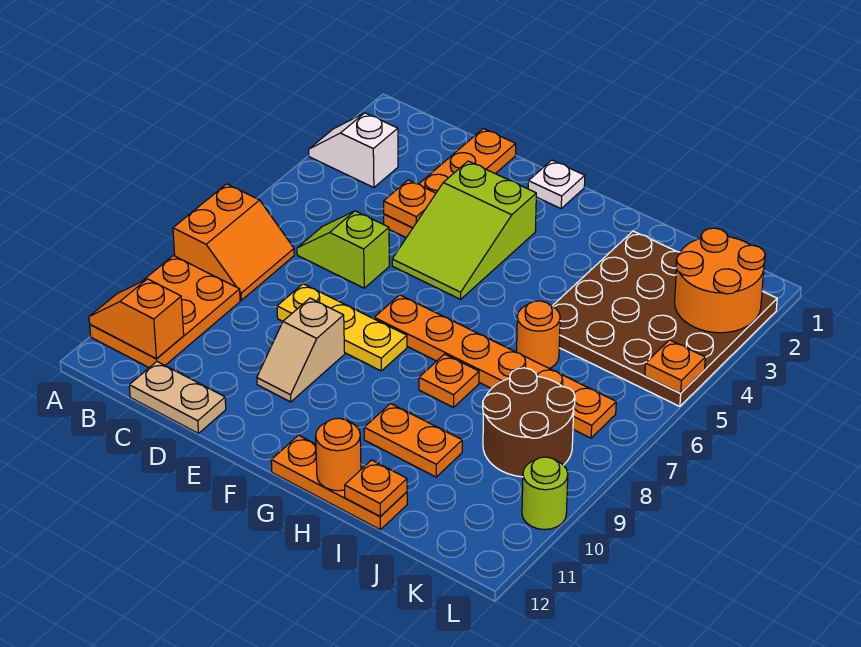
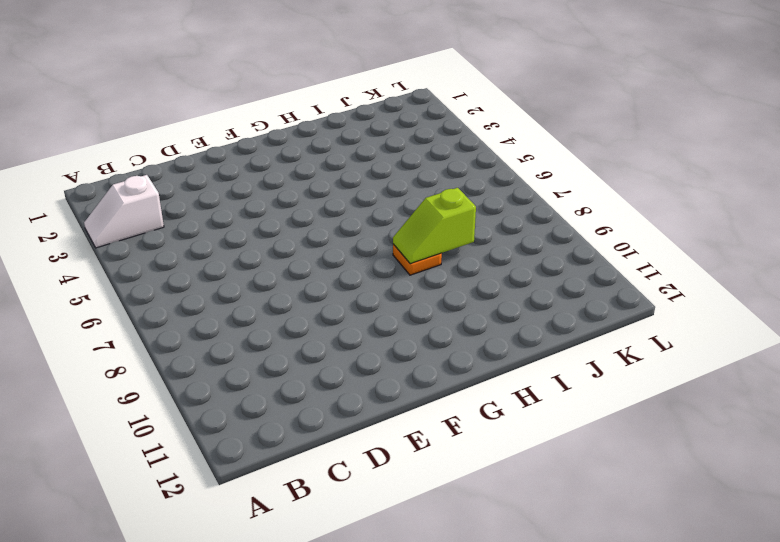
lime slope H8:I8 level 2 top I -> lime slope C6:D6 level 1 top D
none -> orange slope A7:B8 level 1 top A
none -> orange plate A9:B11 level 1
none -> tan plate C12:D12 level 1

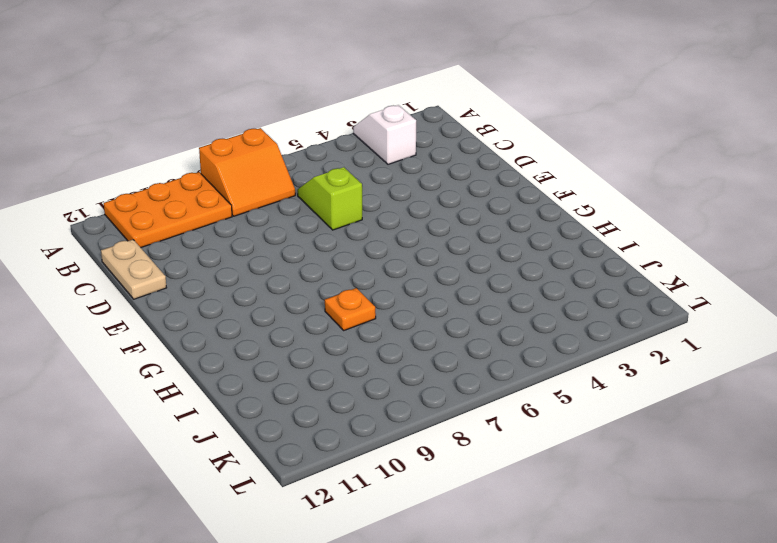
none -> orange plate D1:D4 level 1
none -> yellow plate D8:F8 level 1
none -> lime slope E3:F5 level 1 top 3

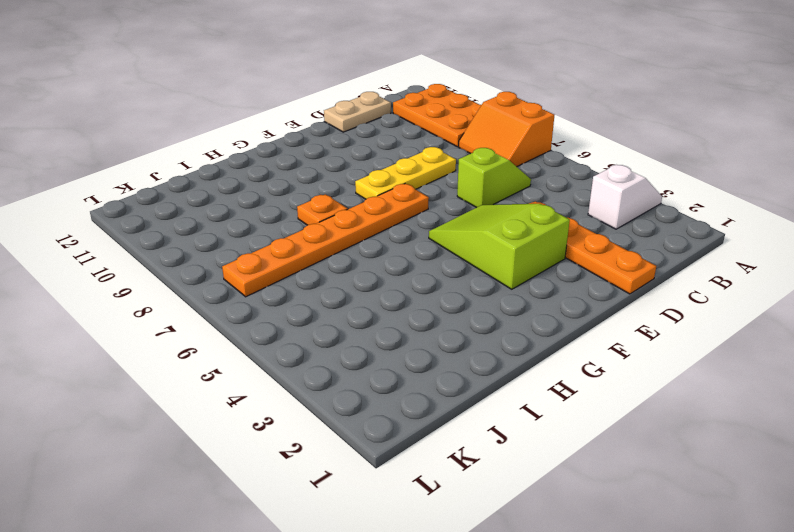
none -> tan slope E9:E10 level 1 top 9
none -> white plate F1 level 1
none -> orange plate G12:I12 level 1

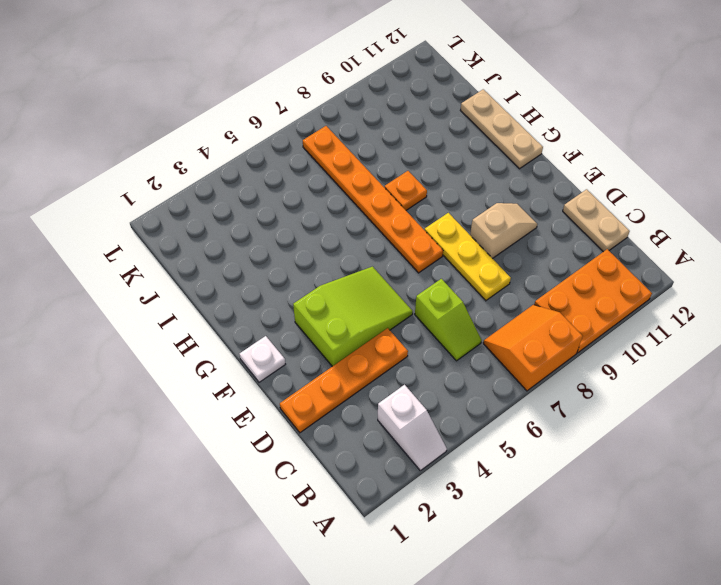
tan plate G12:I12 level 1 -> orange plate G12:I12 level 1
none -> orange plate H10:I10 level 1
none -> brown plate I2:L5 level 1
none -> orange round brick I6 level 1

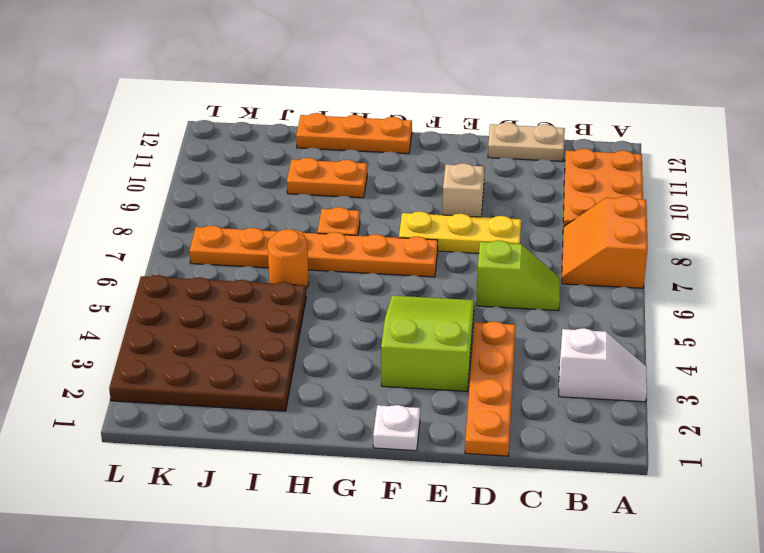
none -> brown round brick J8:K9 level 1
none -> lime round brick L10 level 1
none -> orange slope A11:B11 level 2 top B

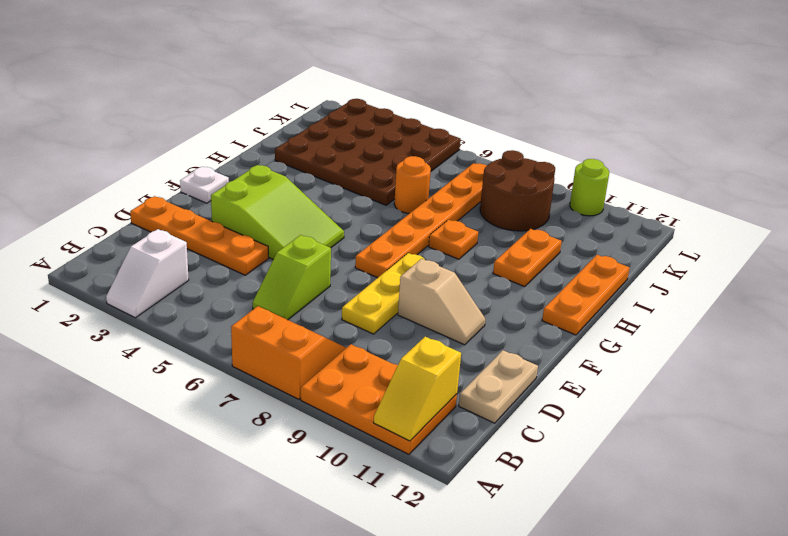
yellow slope A11:B11 level 2 top B -> orange slope A11:B11 level 2 top B
none -> orange plate D4 level 2
none -> orange round brick H12 level 2
none -> orange plate I12 level 2

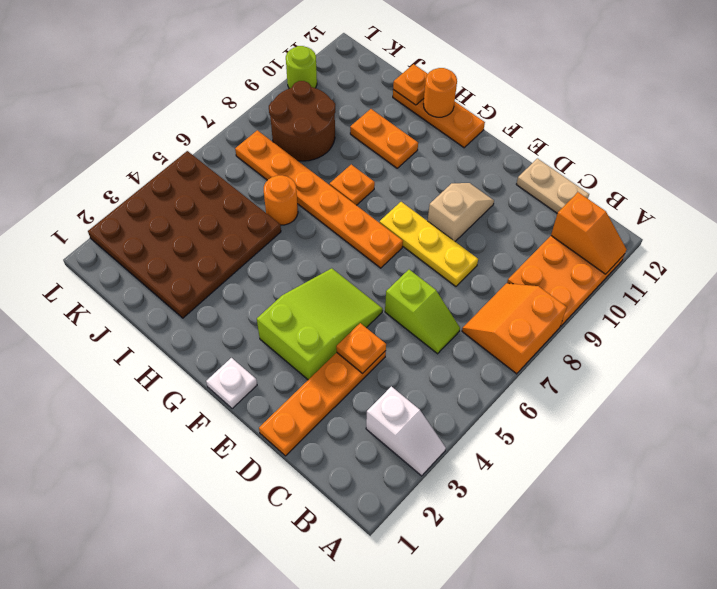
none -> orange round brick K2:L3 level 2
none -> orange plate L5 level 2

